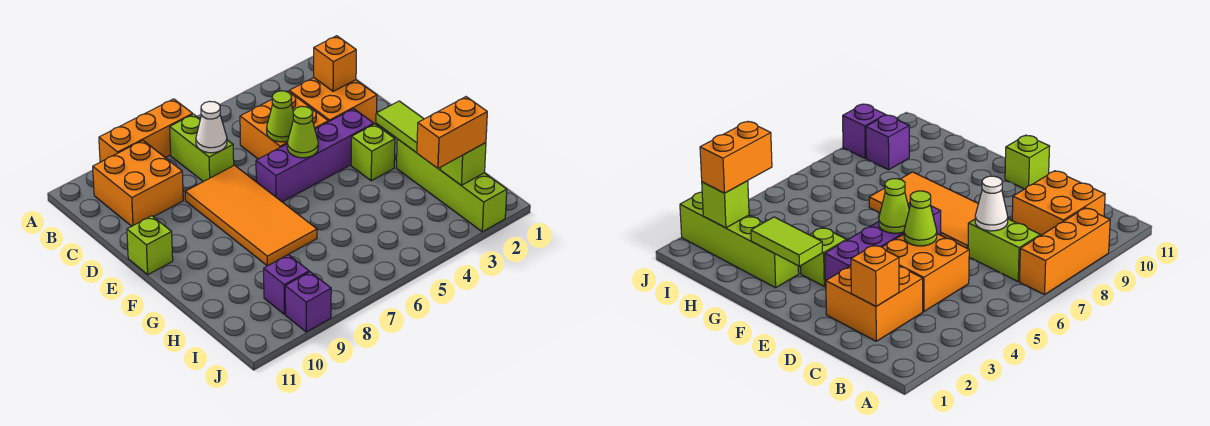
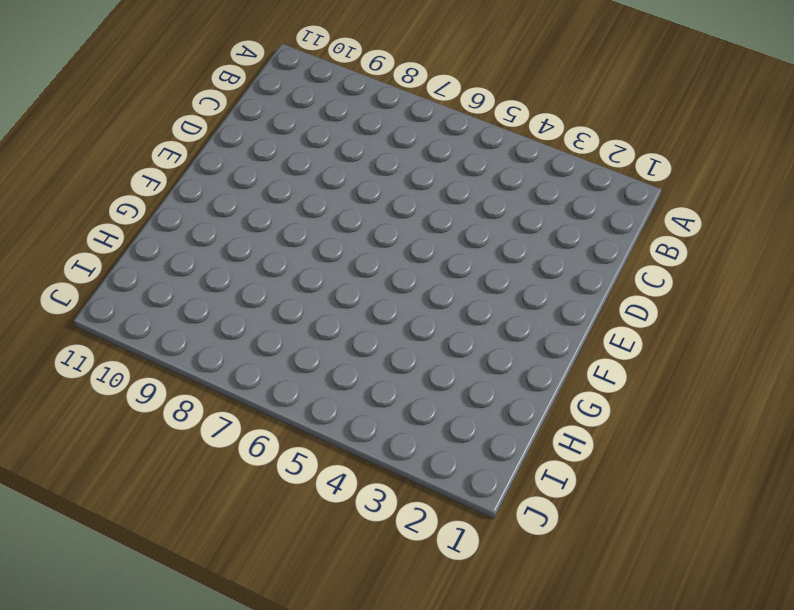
none -> orange brick A7:A9 level 1
none -> lime brick B7:C7 level 1
none -> orange brick B9:C10 level 1

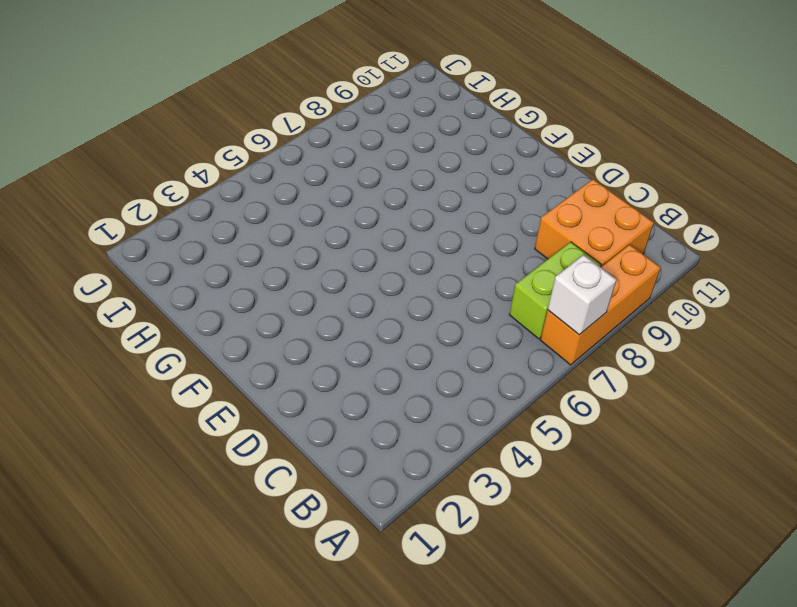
white brick A7 level 2 -> none
lime brick B7:B8 level 1 -> lime brick B7:C7 level 1
none -> orange brick C2:D3 level 1
none -> orange brick C4:D5 level 1
none -> orange tile D7:G8 level 1

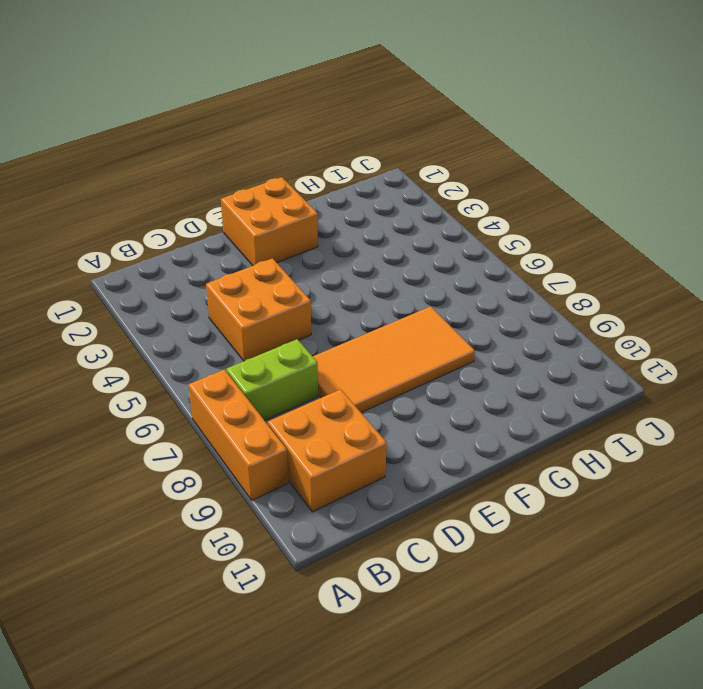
orange brick E1:F2 level 1 -> orange brick C2:D3 level 1
none -> purple brick E3:E6 level 1
none -> lime brick E11 level 1
none -> lime brick F3 level 1

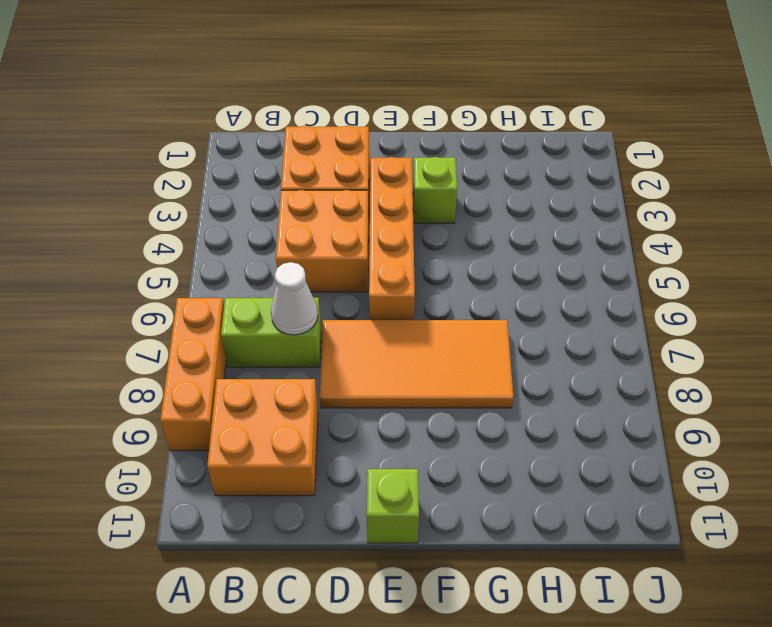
orange brick E3:E6 level 1 -> purple brick E3:E6 level 1
none -> lime brick G2:J2 level 1
none -> purple brick I9 level 1
none -> purple brick J9 level 1

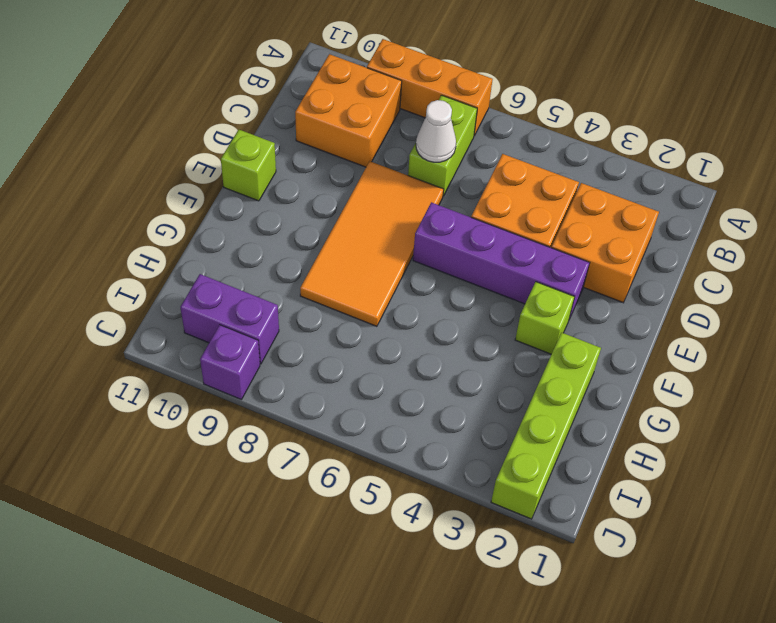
purple brick I9:I10 level 1 -> purple brick I9 level 1
none -> orange brick C2 level 2
none -> lime cone D5 level 2
none -> lime cone E5 level 2

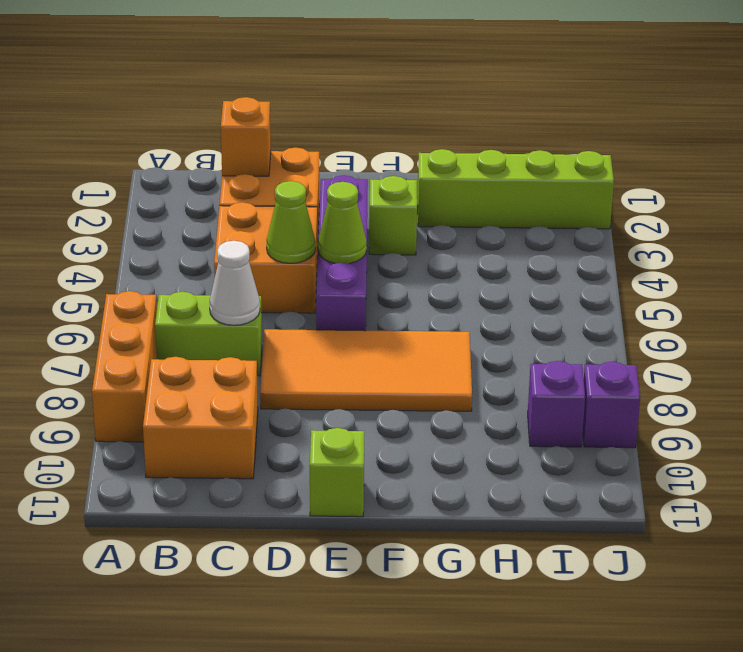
none -> lime tile F2:G2 level 2
none -> lime brick I2 level 2
none -> orange brick I2:I3 level 3

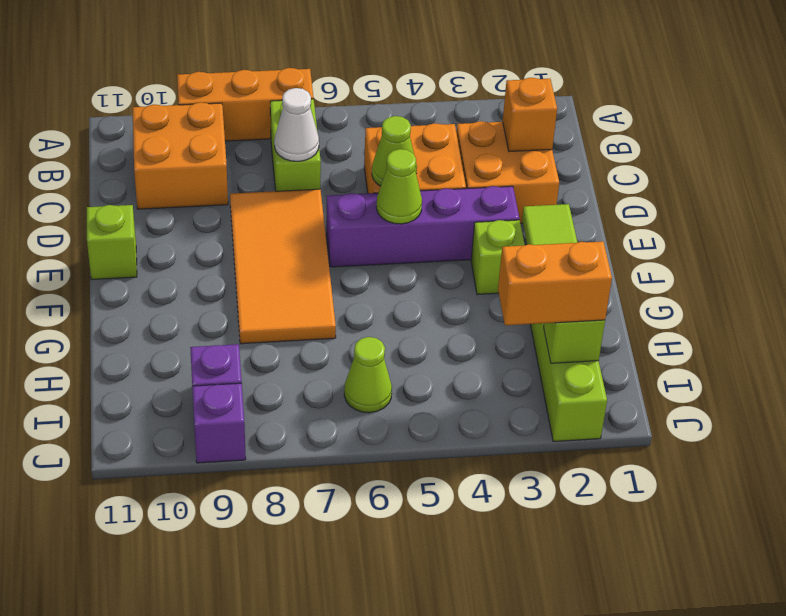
lime cone I6 level 1 -> none

